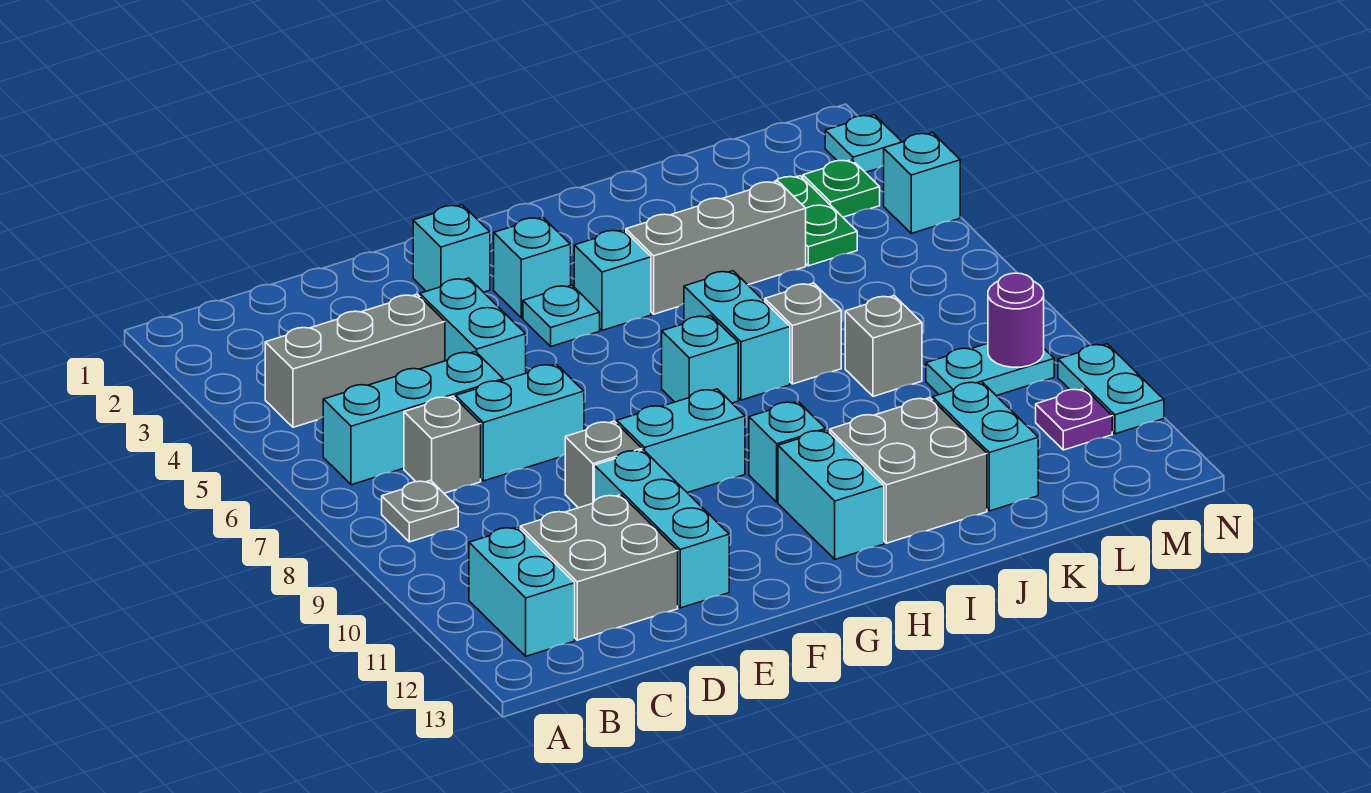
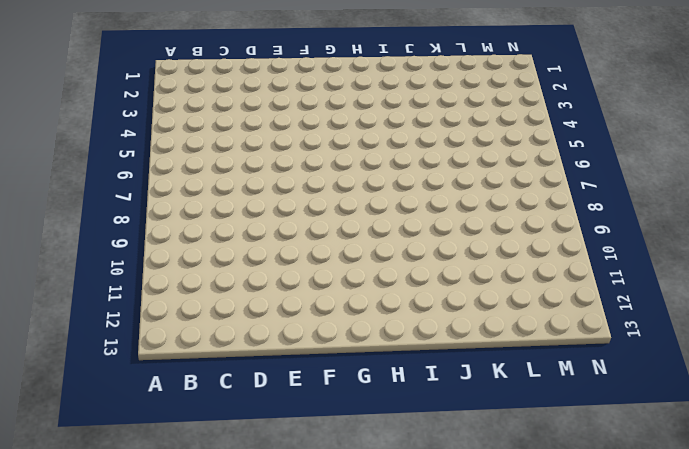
none -> grey brick B4:D4 level 1
none -> cyan brick B6:D6 level 1
none -> grey plate B8 level 1
none -> cyan brick B11:B12 level 1

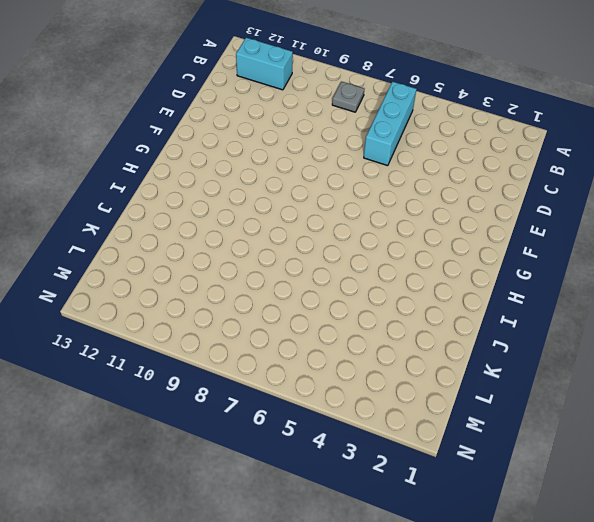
none -> grey brick B4:D4 level 1
none -> grey brick C7 level 1
none -> grey brick C11:D12 level 1
none -> cyan brick D7:E7 level 1

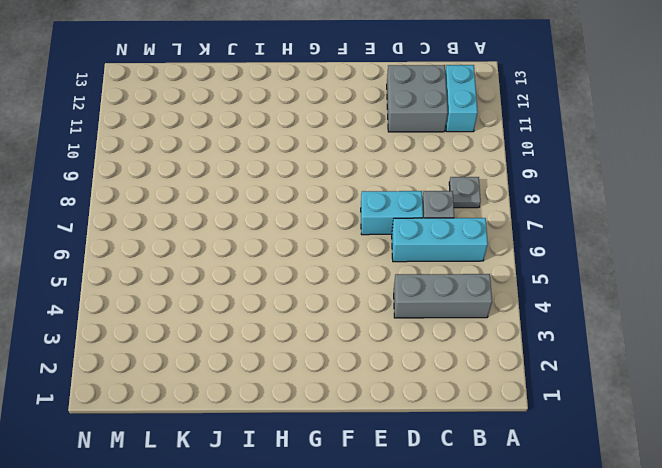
none -> cyan brick E4:E5 level 1
none -> grey brick E9 level 1
none -> cyan brick E10:E12 level 1
none -> cyan brick F2 level 1

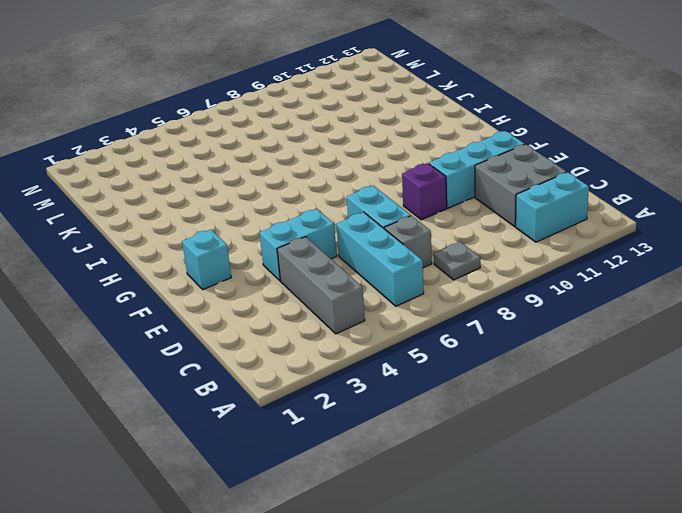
purple brick E9 level 1 -> grey brick E9 level 1
none -> cyan brick F9:G9 level 1
none -> cyan brick G3 level 1
none -> cyan plate G4 level 1
none -> cyan brick H4 level 1

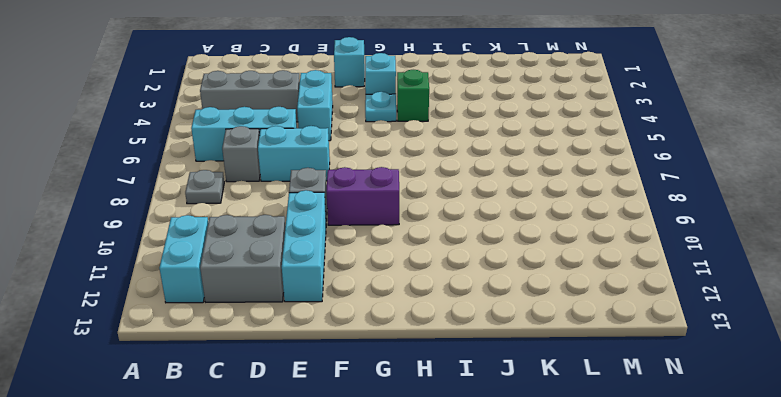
purple brick F9:G9 level 1 -> cyan brick F9:G9 level 1
green brick H4 level 1 -> cyan brick H4 level 1
none -> cyan brick H7 level 1
none -> cyan brick H10 level 1
none -> cyan brick H11:H12 level 1
none -> grey brick I4:K4 level 1

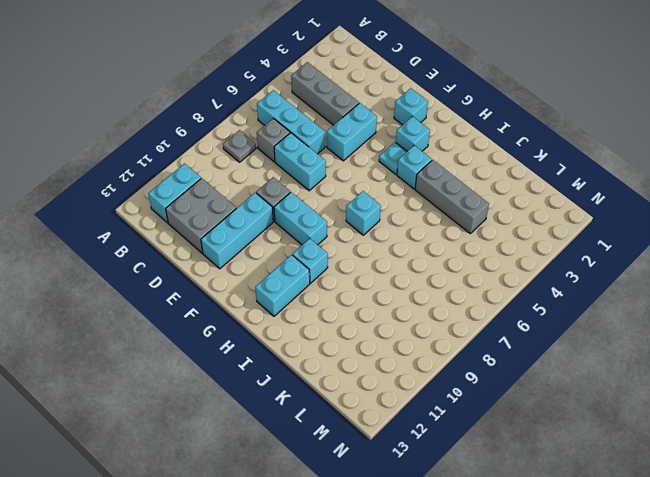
none -> cyan brick I6:I7 level 1
none -> grey brick I11:J12 level 1
none -> grey brick J7 level 1
none -> grey brick K8 level 1

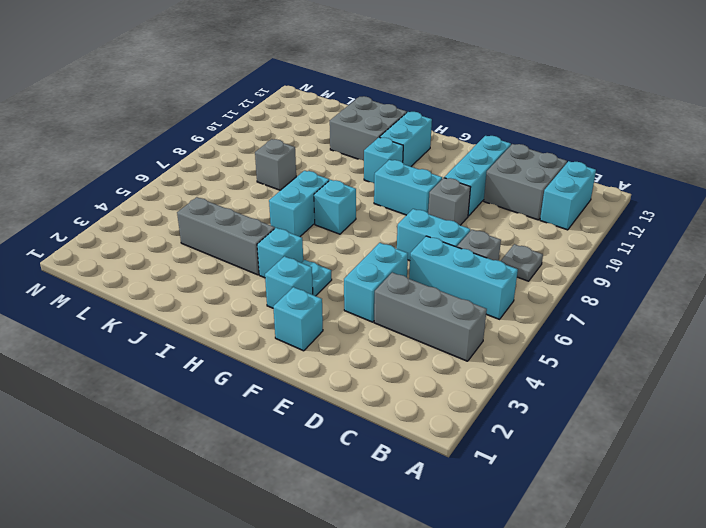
none -> grey brick J7 level 1
none -> cyan brick K11:K12 level 1
none -> green plate L3:L4 level 1
none -> cyan plate L9:M9 level 1

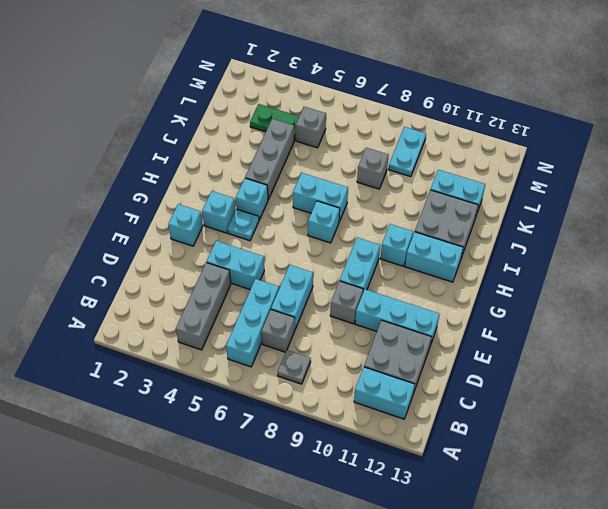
grey brick L5 level 1 -> grey brick J7 level 1
none -> green plate M3 level 1
none -> purple plate M11 level 1
none -> cyan plate N2 level 1
none -> cyan brick N4 level 1

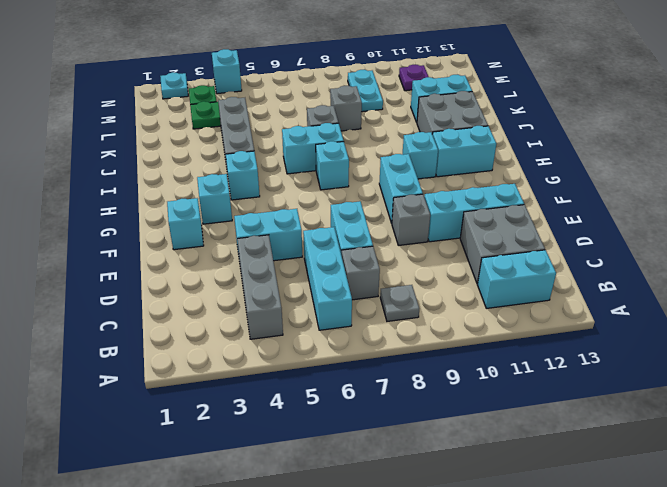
none -> cyan plate G4 level 1
none -> cyan plate N10:N11 level 1
none -> purple round brick M9 level 2

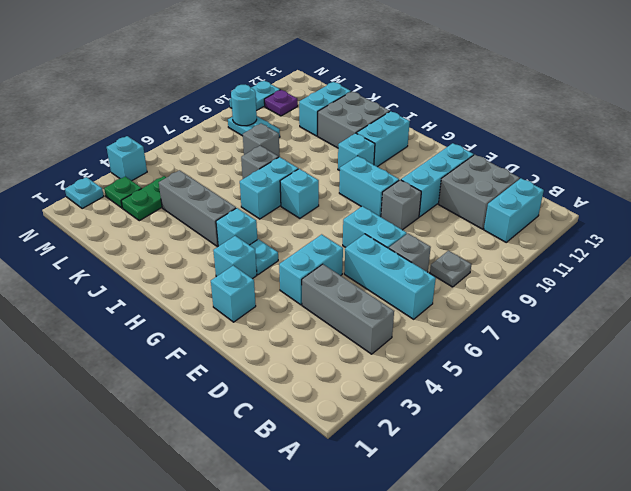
cyan round brick M9 level 2 -> purple round brick M9 level 2

